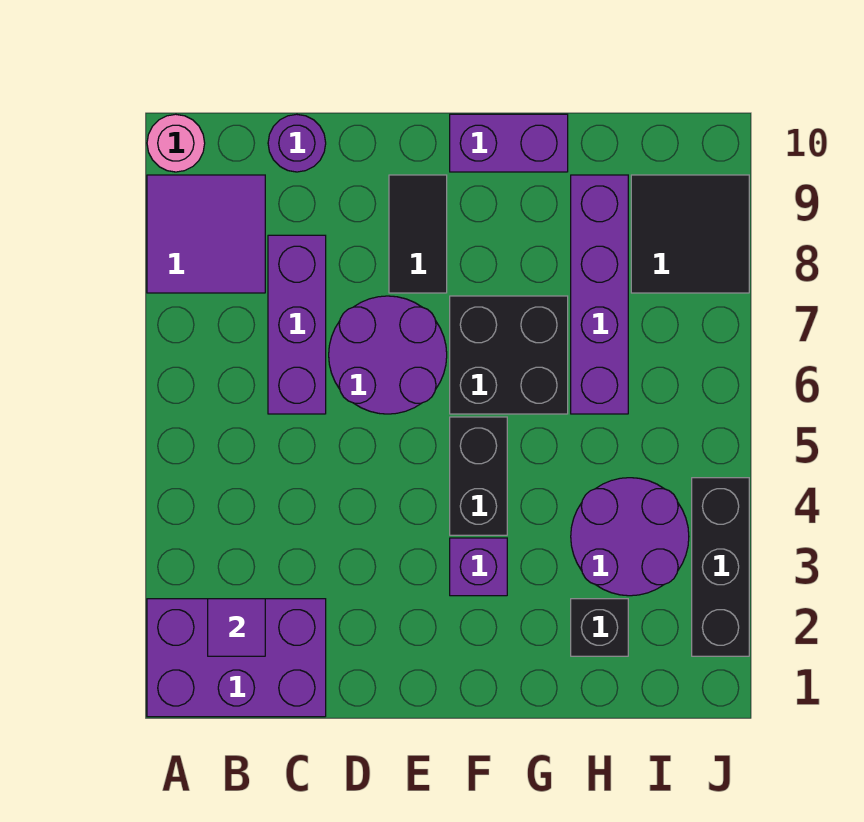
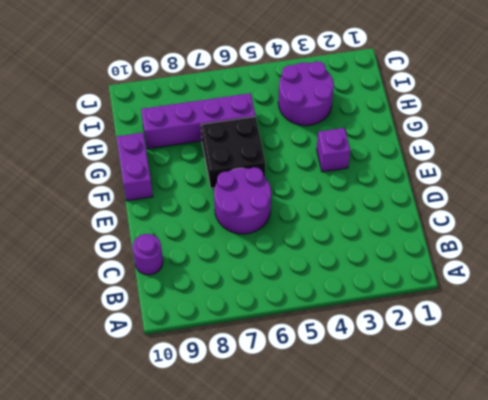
none -> purple brick A1:C2 level 1
none -> purple tile A8:B9 level 1
none -> pink round brick A10 level 1

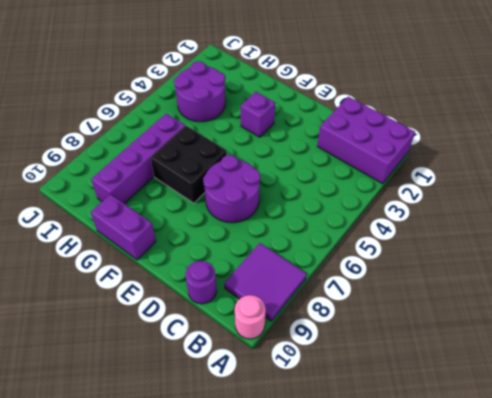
none -> purple brick C6:C8 level 1
none -> black tile E8:E9 level 1
none -> black brick F4:F5 level 1

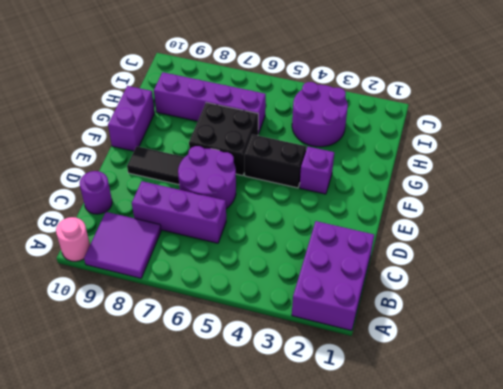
none -> black brick H2 level 1
none -> black tile I8:J9 level 1
none -> black brick J2:J4 level 1

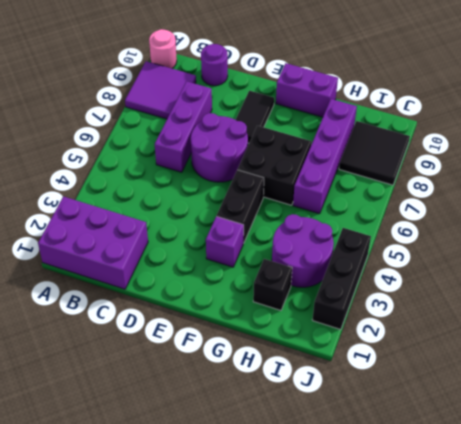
none -> purple tile B2 level 2

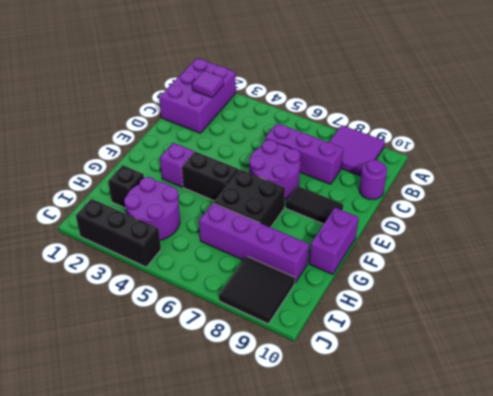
none -> pink round brick A10 level 1

